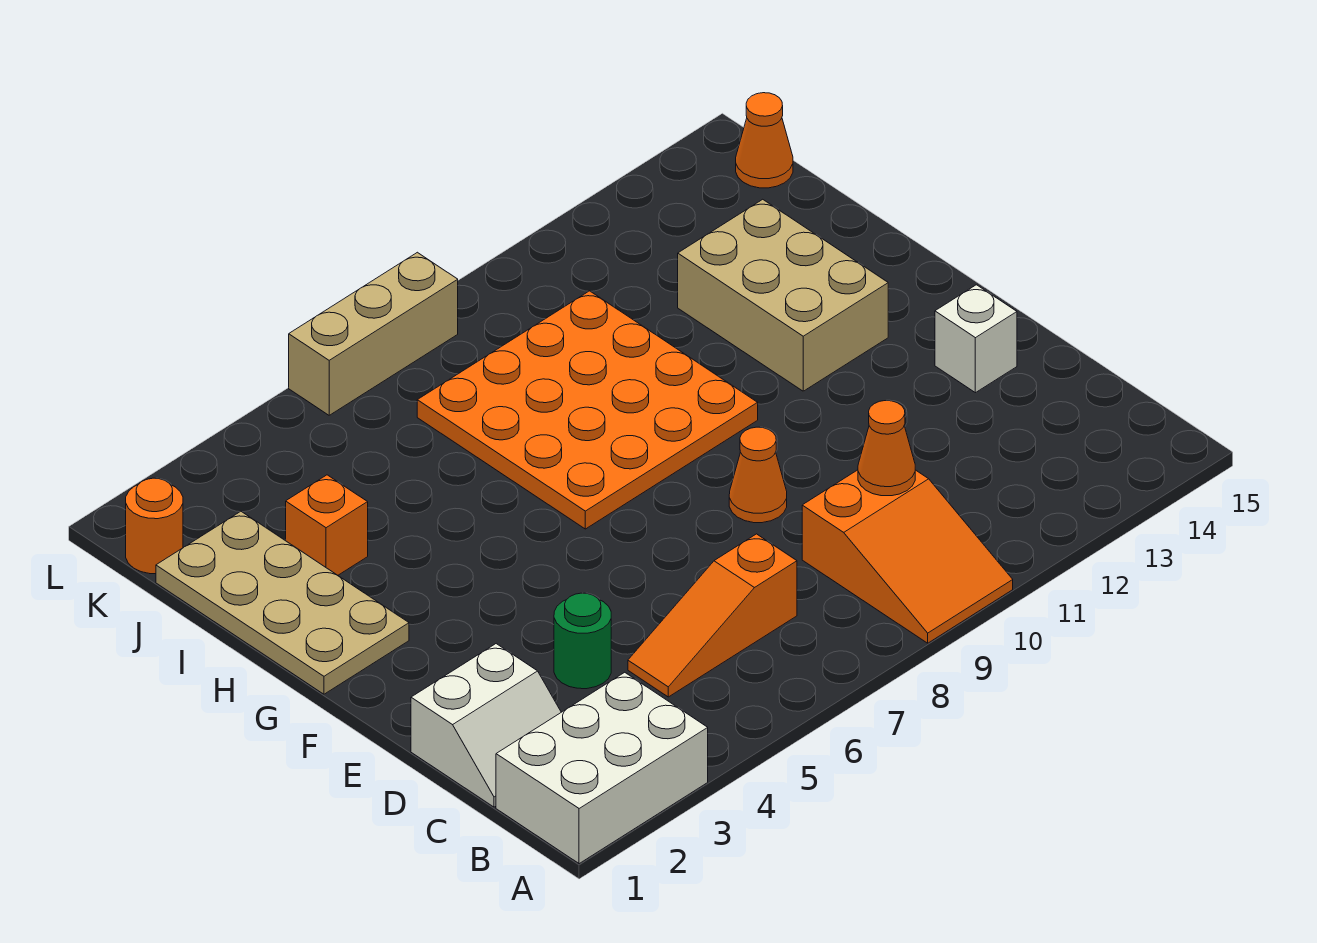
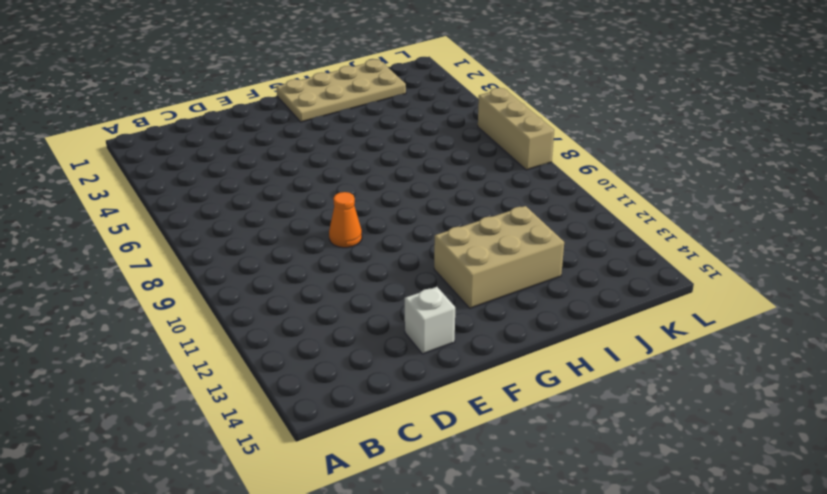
none -> white brick A1:B3 level 1
none -> orange slope A9:C10 level 1 top C
none -> white slope C1:D2 level 1 top D

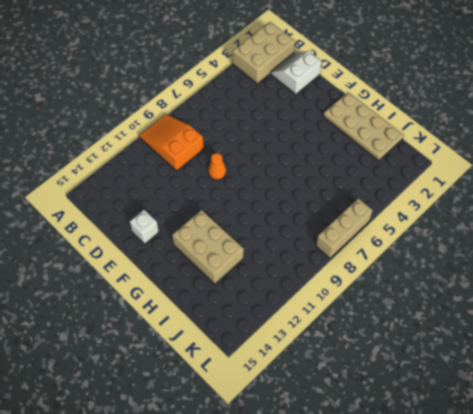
tan brick A1:B3 level 1 -> white brick A1:B3 level 1
none -> orange slope C5:C7 level 1 top 7
none -> green round brick D4 level 1
none -> orange plate G7:J10 level 1

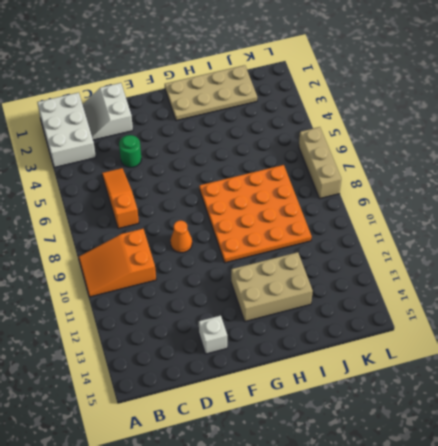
none -> orange brick I3 level 1
none -> orange round brick K1 level 1
none -> orange cone K15 level 1

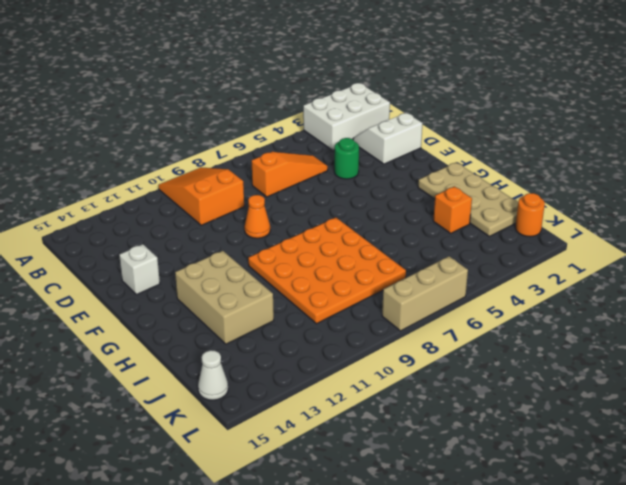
white cone K15 level 1 -> orange cone K15 level 1
none -> orange cone C10 level 2

